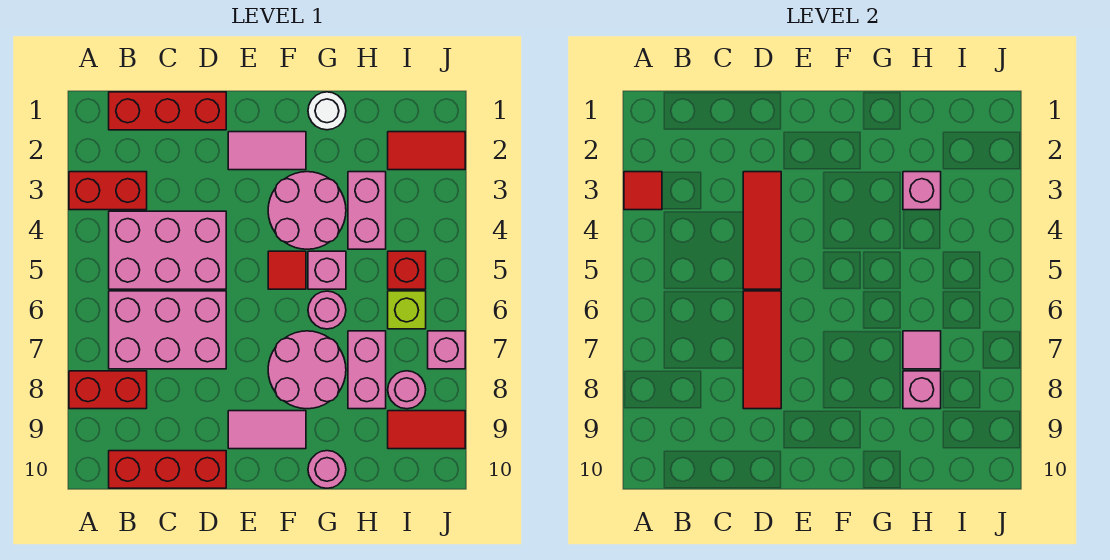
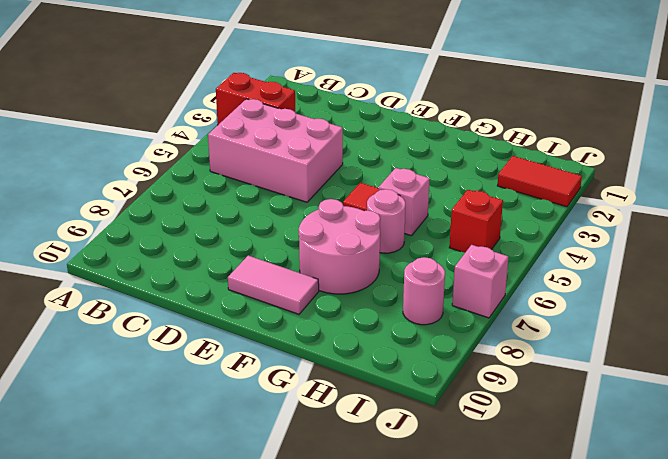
none -> red brick A8:B8 level 1
none -> red brick B1:D1 level 1
none -> pink brick B6:D7 level 1

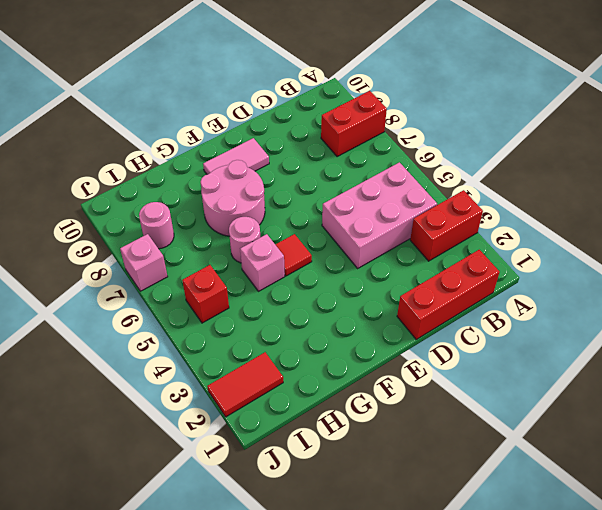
none -> pink brick B6:D7 level 1
none -> red brick B10:D10 level 1
none -> pink tile E2:F2 level 1

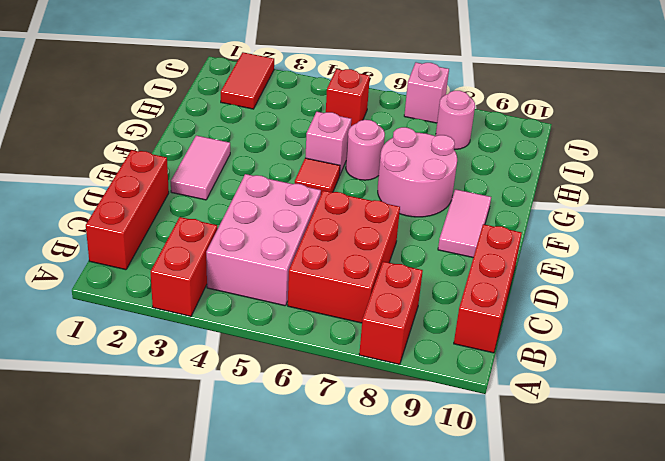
red brick B6:D7 level 1 -> pink brick B6:D7 level 1
none -> pink round brick F3:G4 level 1
none -> white round brick G1 level 1
none -> pink round brick G10 level 1

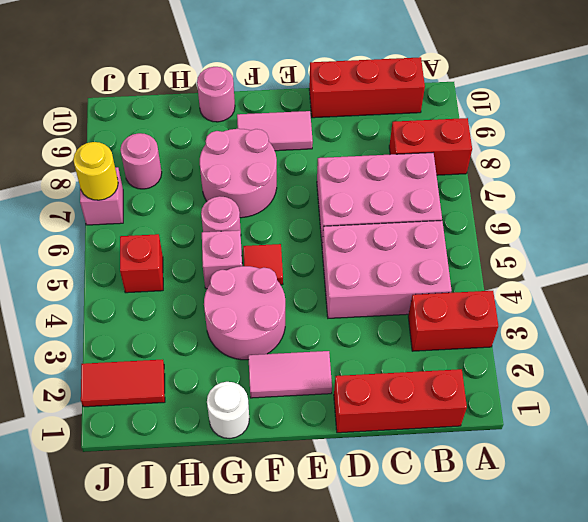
yellow round brick J7 level 2 -> none
none -> pink brick H3:H4 level 1
none -> pink brick H7:H8 level 1
none -> lime brick I6 level 1

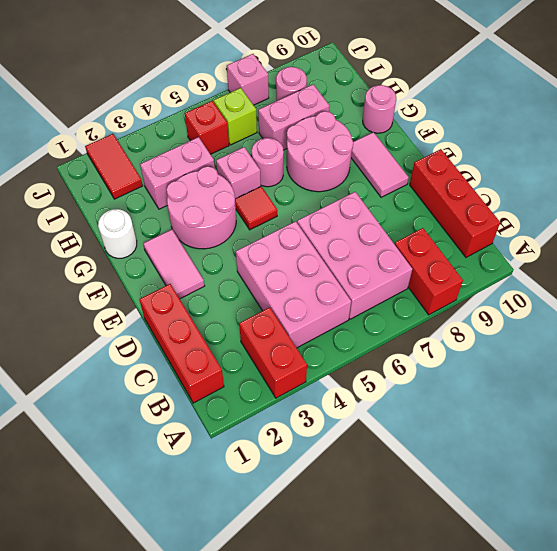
none -> red tile I9:J9 level 1
none -> red tile A3 level 2
none -> red tile D3:D5 level 2

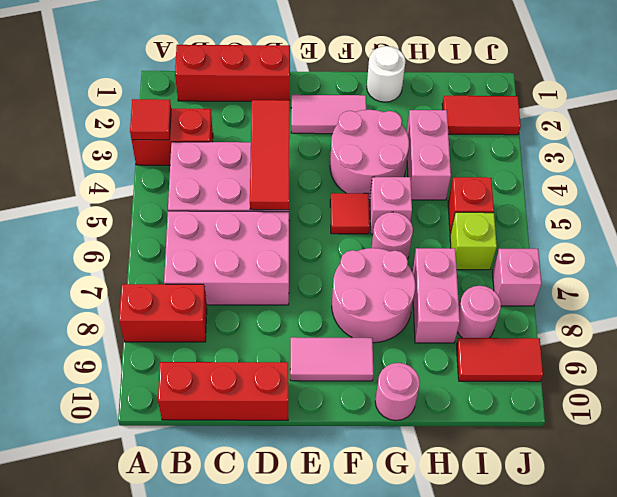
none -> red tile D6:D8 level 2
none -> pink brick H3 level 2
none -> pink tile H7 level 2

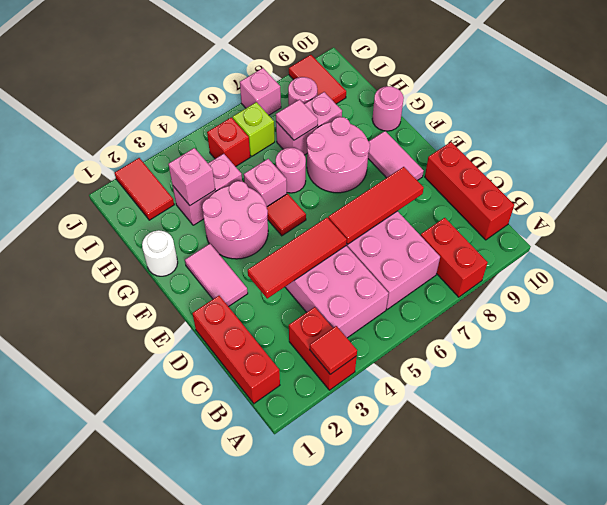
none -> pink brick H8 level 2

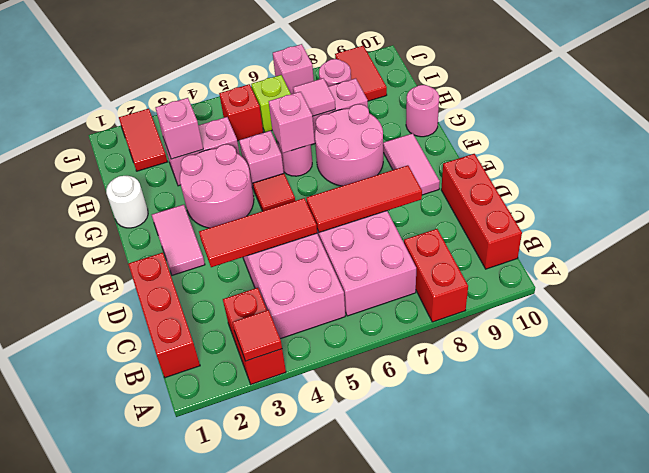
pink brick G6 level 2 -> pink brick H8 level 2

